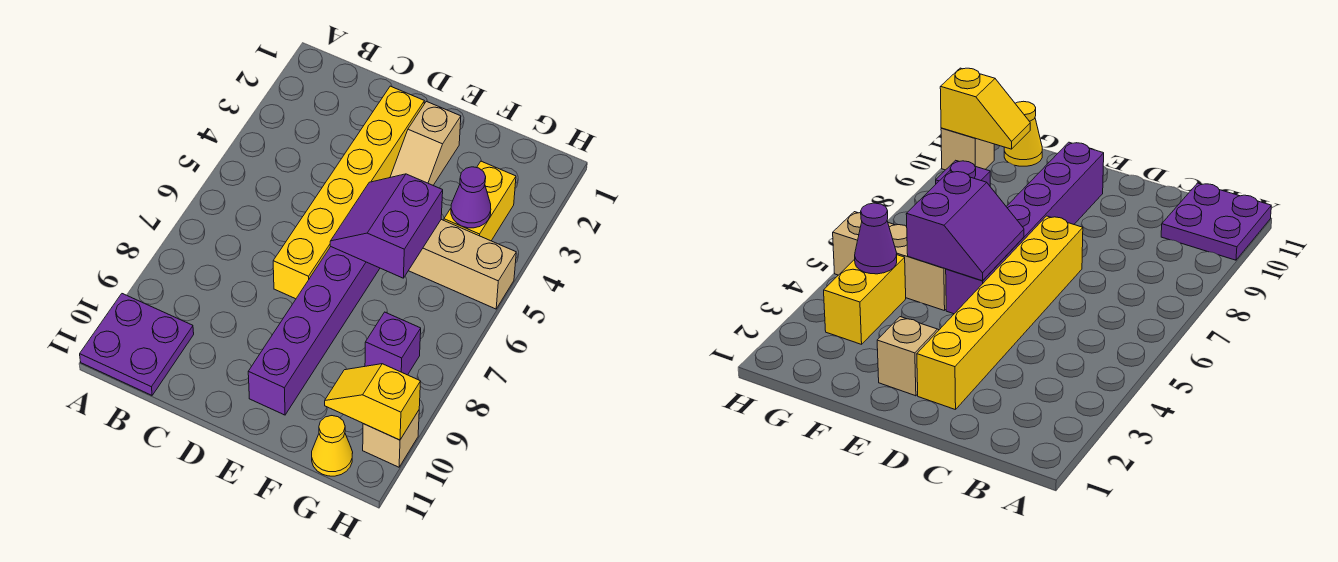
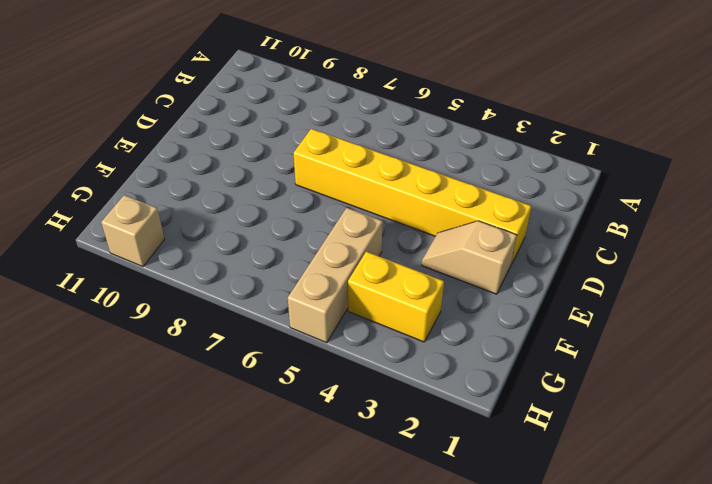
none -> purple plate A10:B11 level 1
none -> purple brick E5:E10 level 1
none -> purple brick G8 level 1

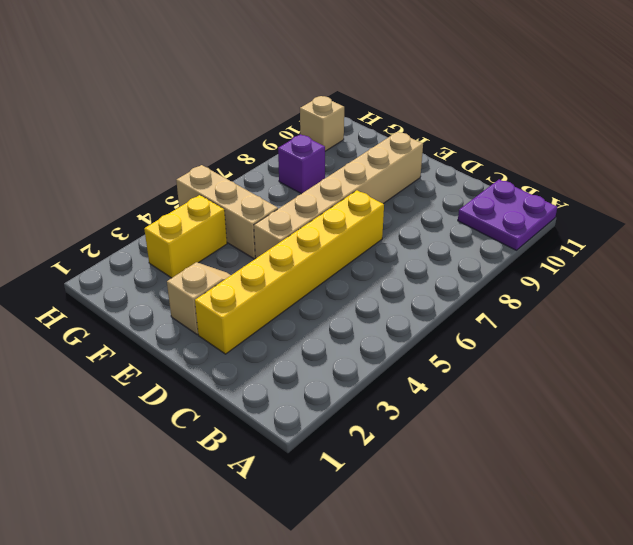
tan brick E5:E10 level 1 -> purple brick E5:E10 level 1
none -> yellow cone G11 level 1
none -> purple slope E5:F6 level 2 top F
none -> purple cone G4 level 2

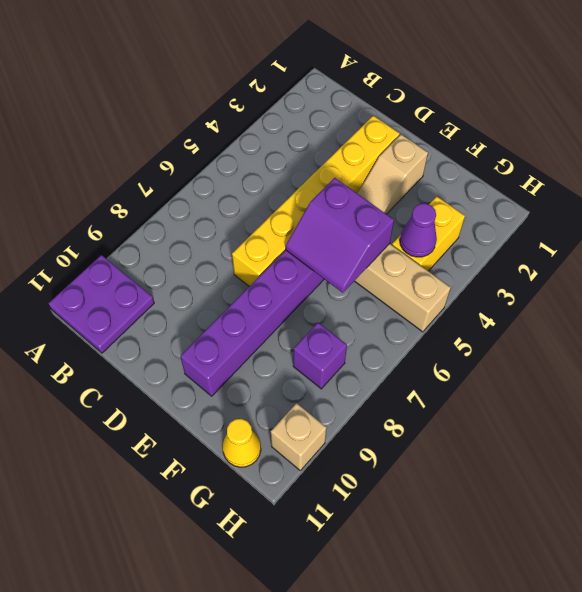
purple slope E5:F6 level 2 top 5 -> purple slope E5:F6 level 2 top F
none -> yellow slope G10:H10 level 2 top H

